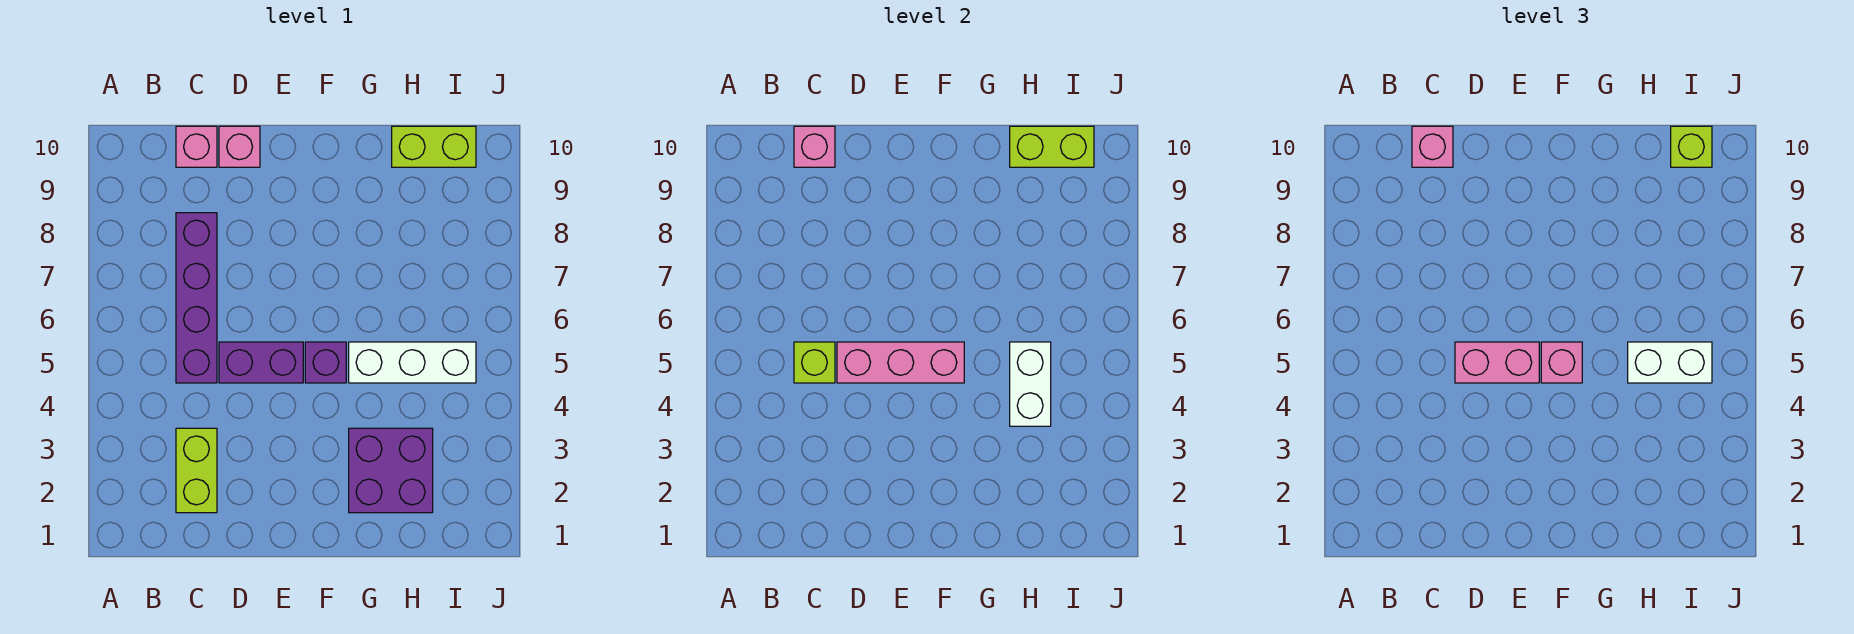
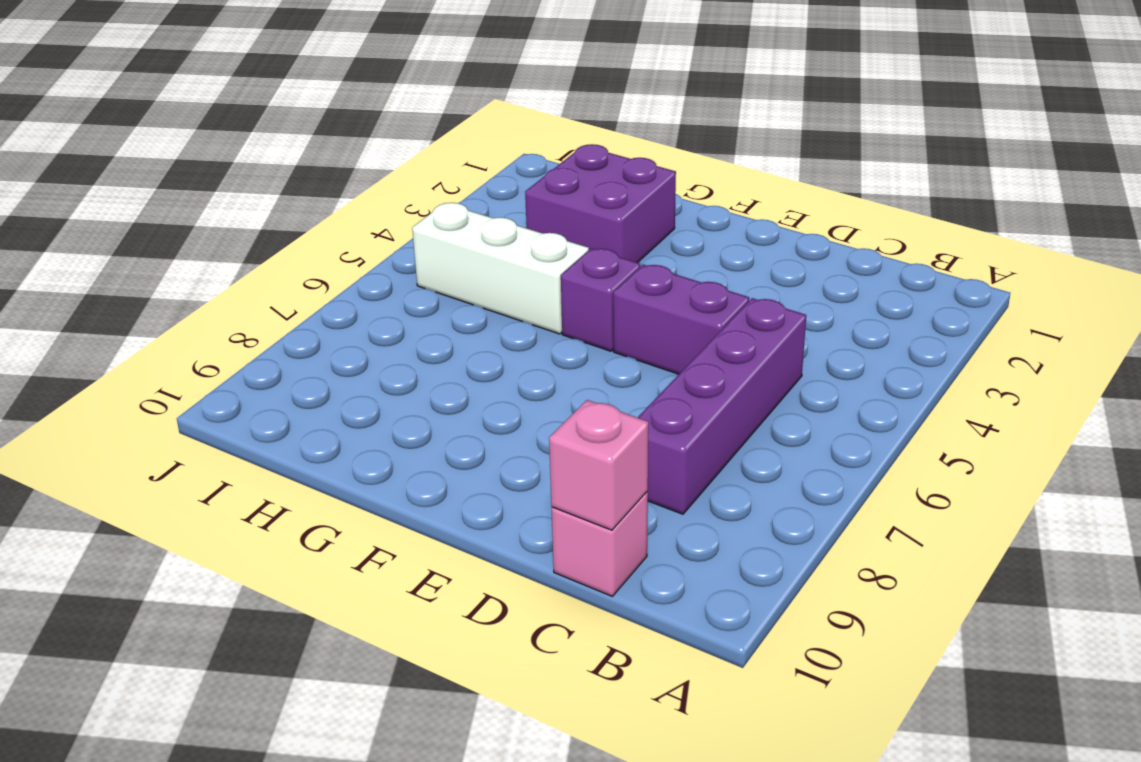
none -> lime brick C2:C3 level 1
none -> pink brick D10 level 1
none -> lime brick H10:I10 level 1

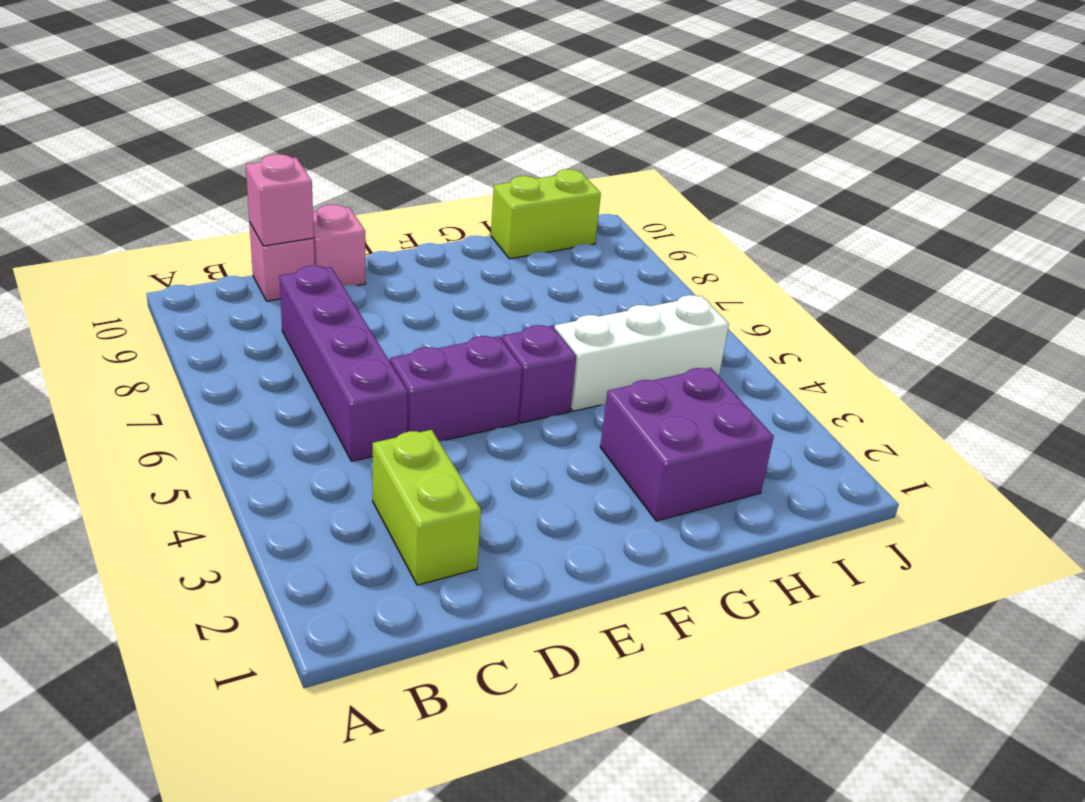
none -> lime brick C5 level 2
none -> pink brick D5:F5 level 2
none -> white brick H4:H5 level 2

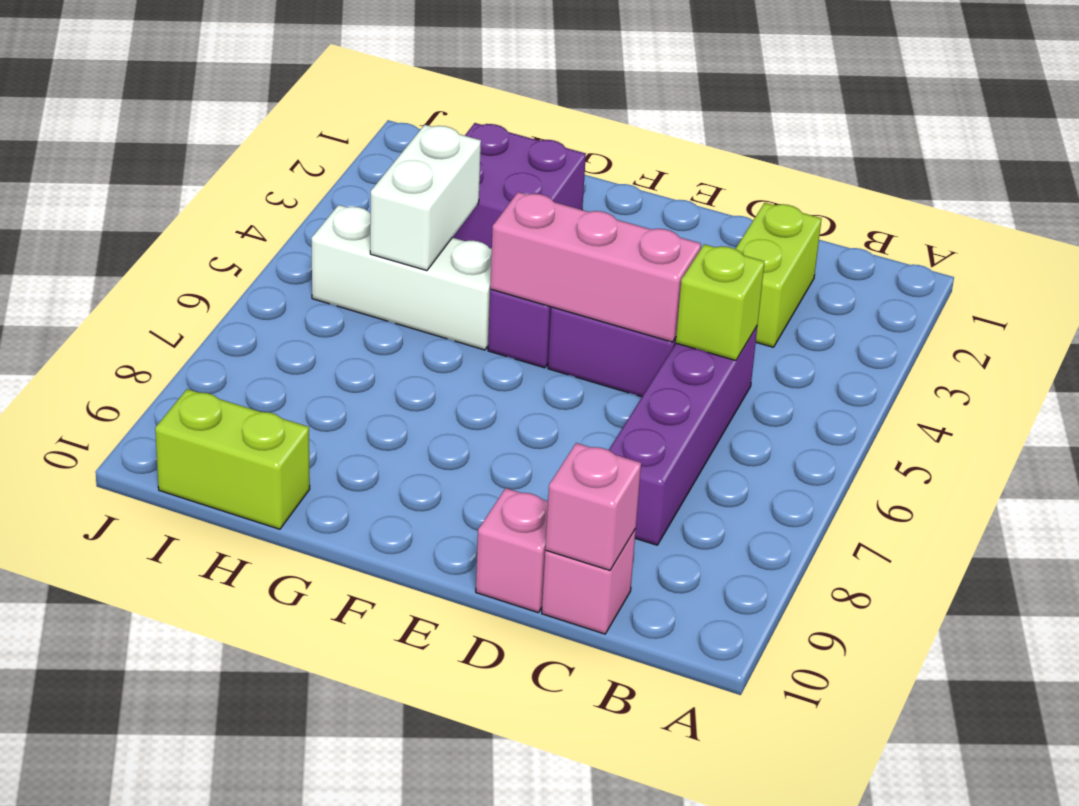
none -> lime brick H10:I10 level 2
none -> pink brick C10 level 3
none -> pink brick D5:E5 level 3

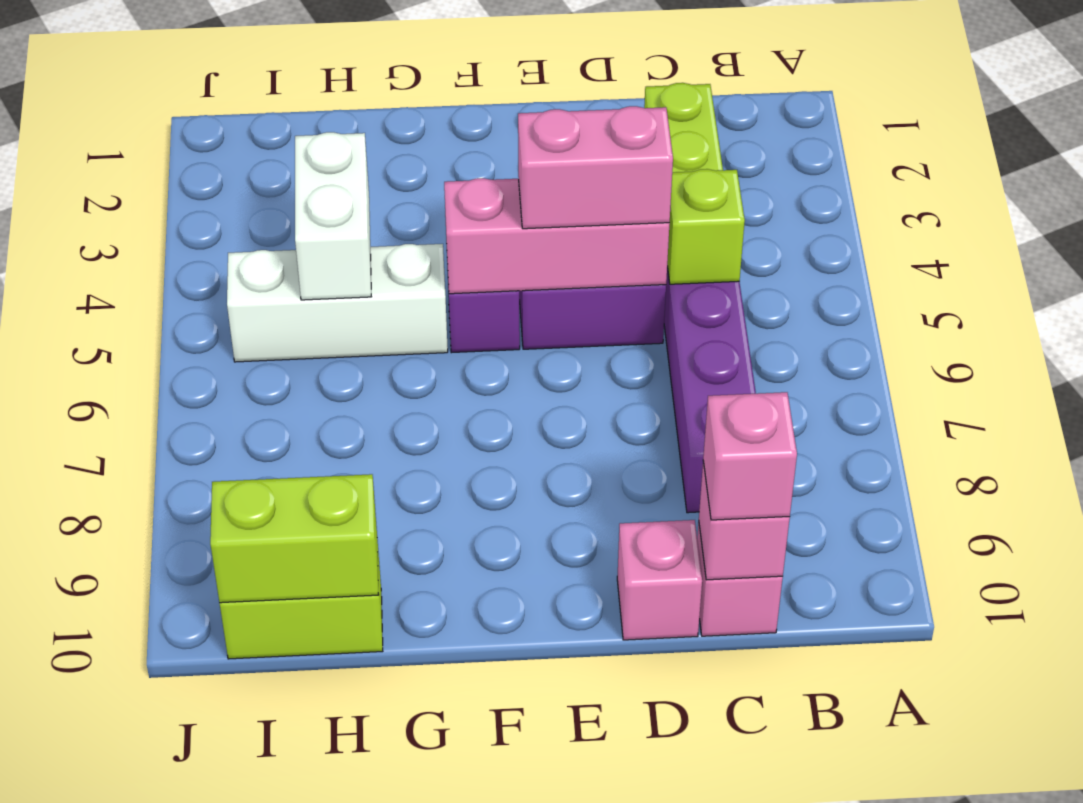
none -> purple brick G2:H3 level 1
none -> pink brick F5 level 3
none -> white brick H5:I5 level 3

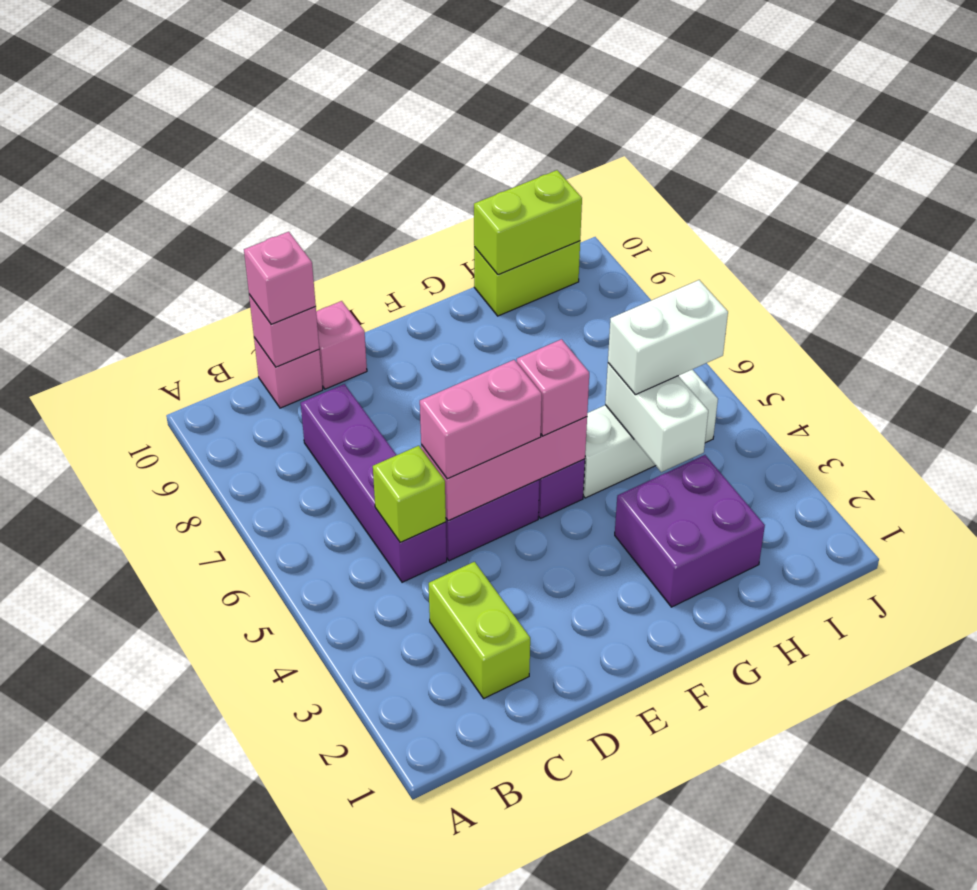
none -> lime brick I10 level 3

